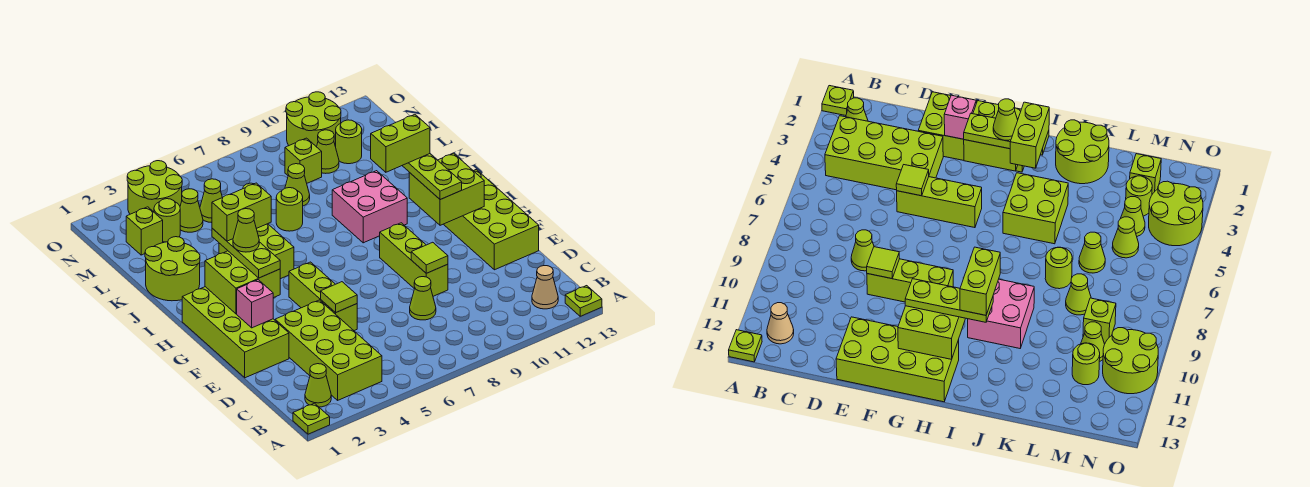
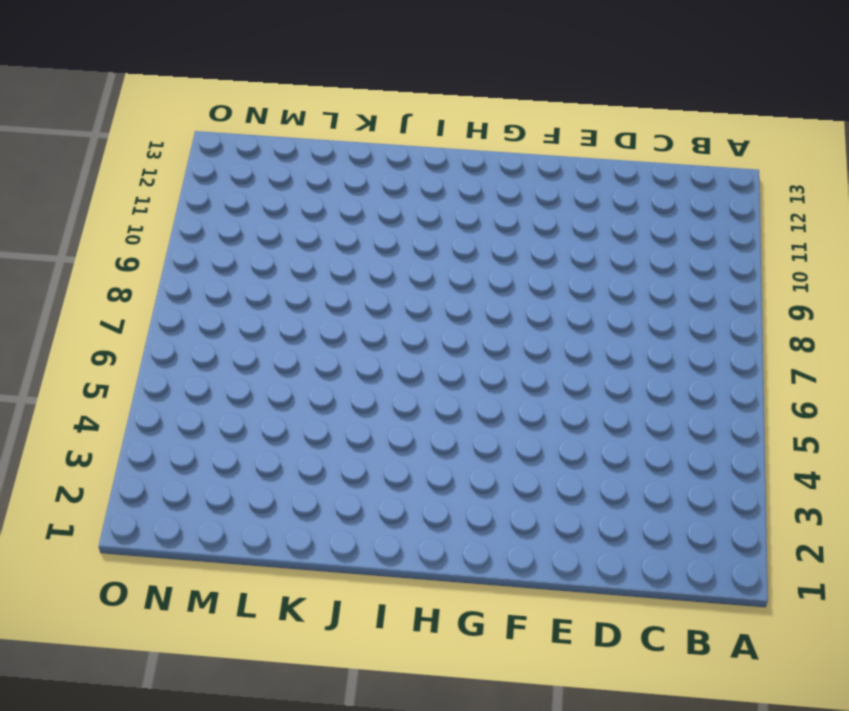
none -> lime plate A1 level 1
none -> lime plate A13 level 1
none -> lime cone B2 level 1
none -> lime brick B3:E4 level 1

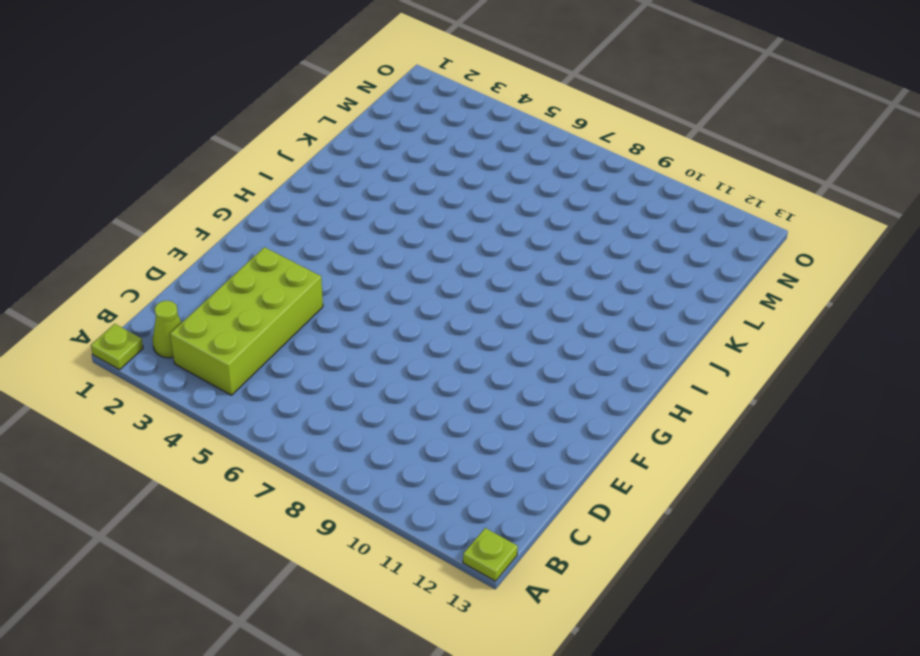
none -> tan cone B12 level 1
none -> lime cone D8 level 1
none -> lime brick E1:H2 level 1
none -> lime brick E5:G5 level 1

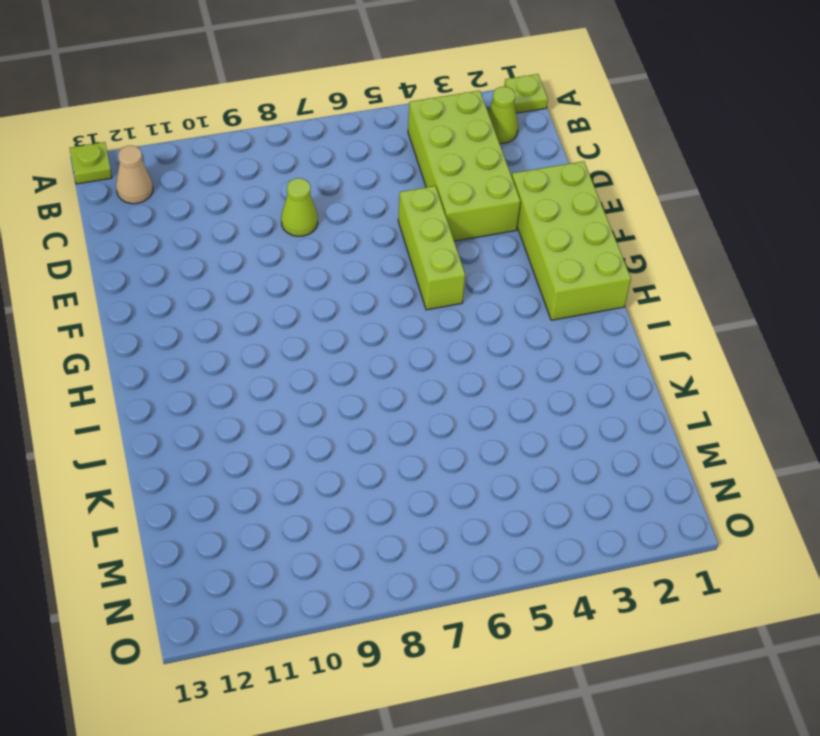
none -> lime brick E9:G9 level 1
none -> lime brick E12:H13 level 1
none -> lime brick I4:J5 level 1
none -> pink brick I9:J10 level 1

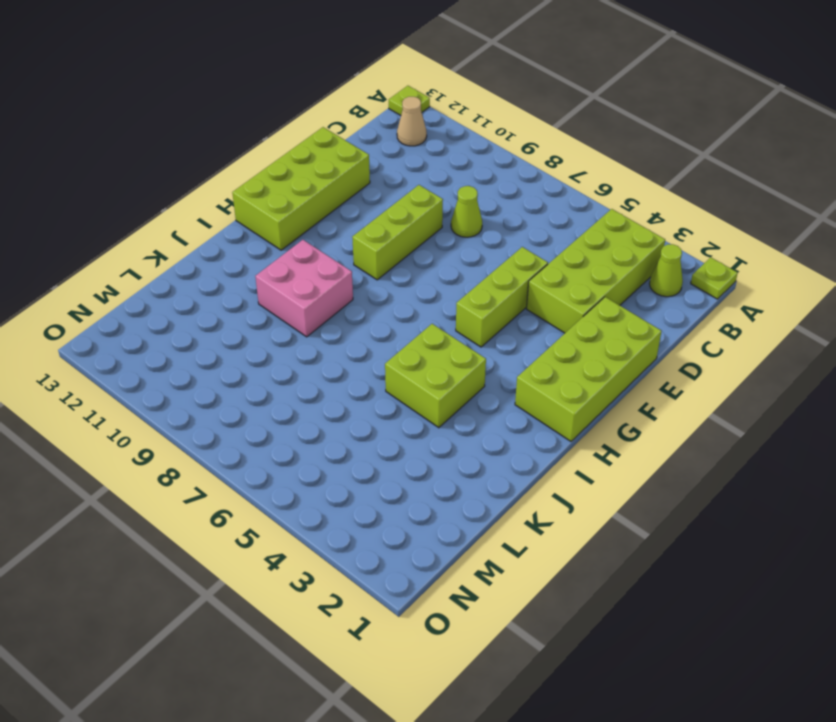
none -> lime round brick J1:K2 level 1
none -> lime round brick K7 level 1
none -> lime cone L6 level 1
none -> lime cone L8 level 1

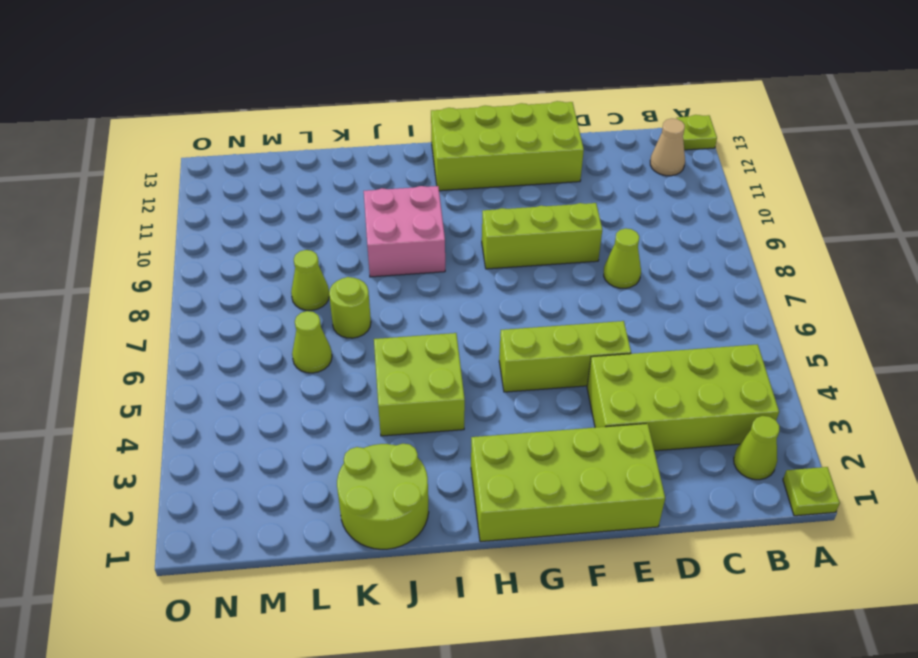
none -> lime brick M2 level 1
none -> lime round brick M3 level 1
none -> lime cone M4 level 1
none -> lime cone M5 level 1

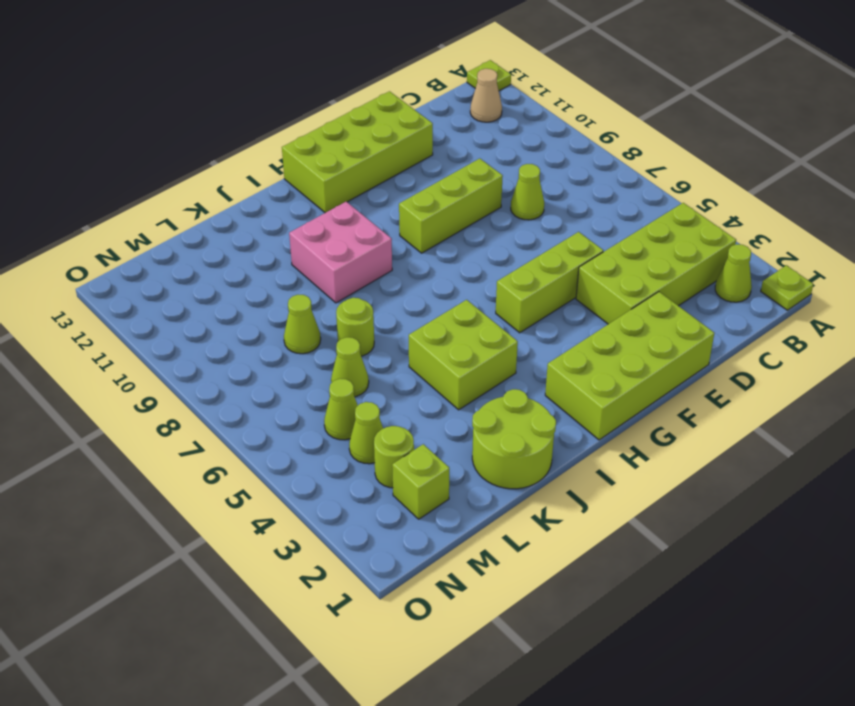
none -> lime brick M9 level 1
none -> lime cone M10 level 1
none -> lime round brick M11 level 1
none -> lime round brick N3:O4 level 1

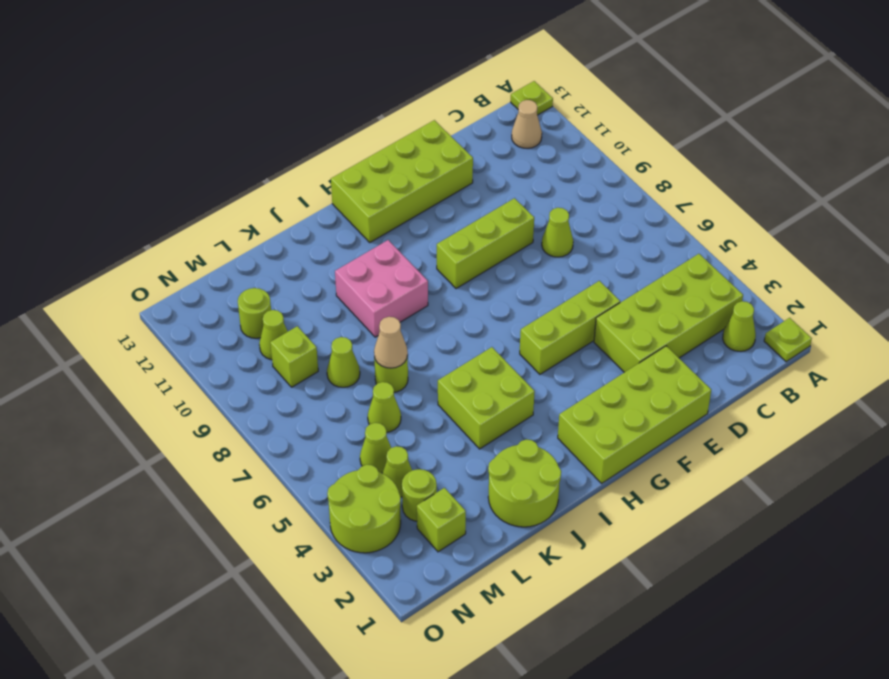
tan cone K7 level 2 -> none
none -> lime round brick N10:O11 level 1
none -> lime tile E5 level 2
none -> lime tile E9 level 2
none -> pink brick F2 level 2

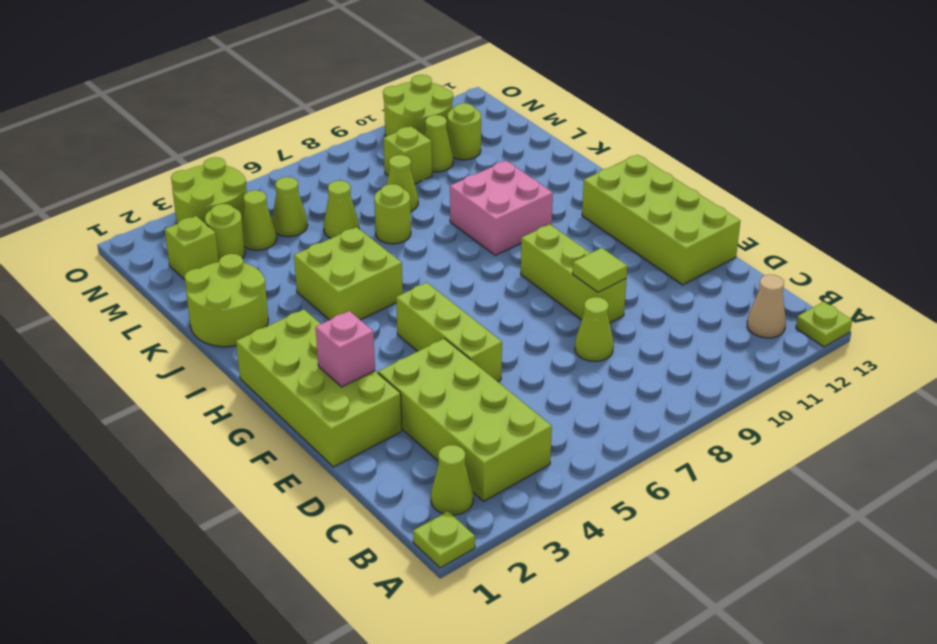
none -> lime tile E5 level 2
none -> lime brick G2:H3 level 2
none -> lime brick G11:H12 level 2
none -> lime plate G3:I3 level 3

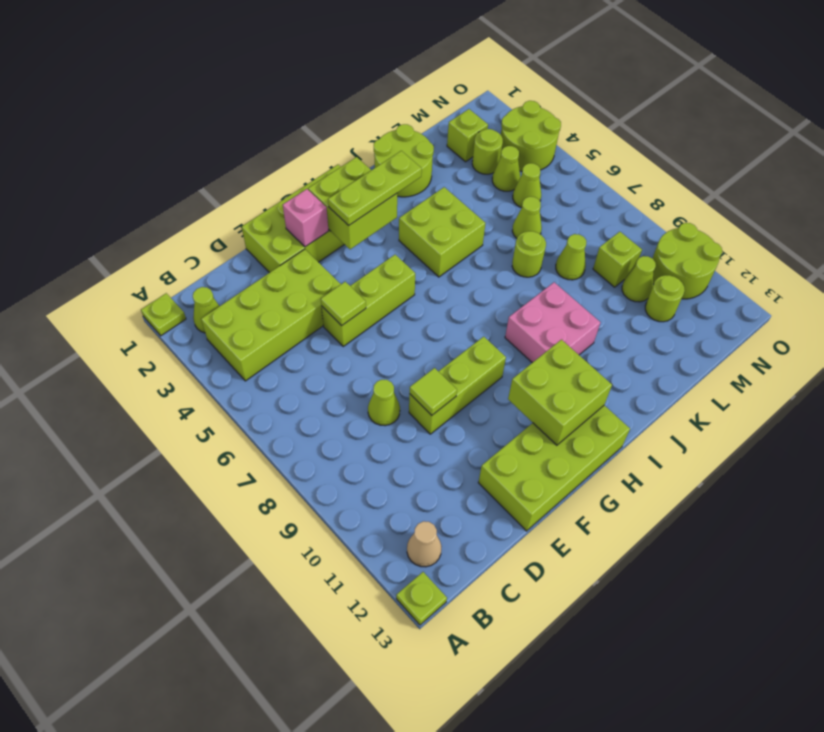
none -> lime plate G11:I11 level 3
none -> lime cone H3 level 4
none -> lime brick I3:I4 level 4
none -> lime brick I10:I11 level 4

